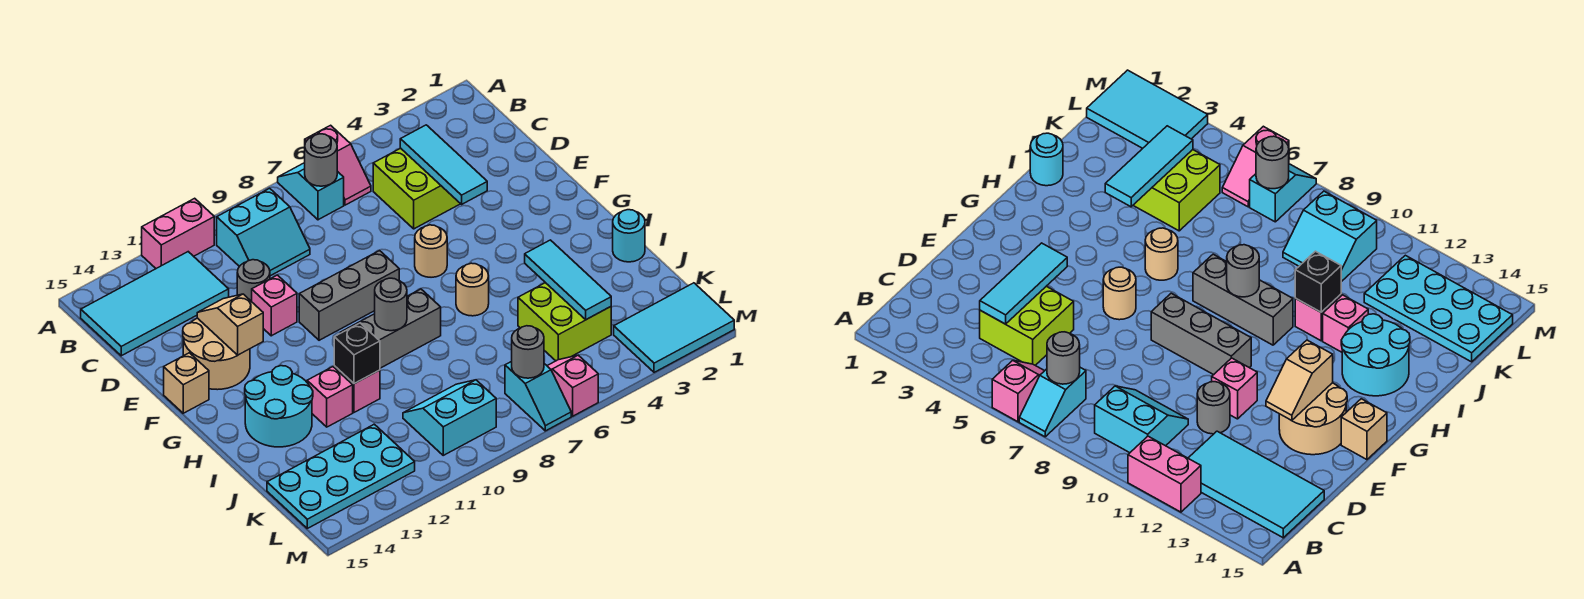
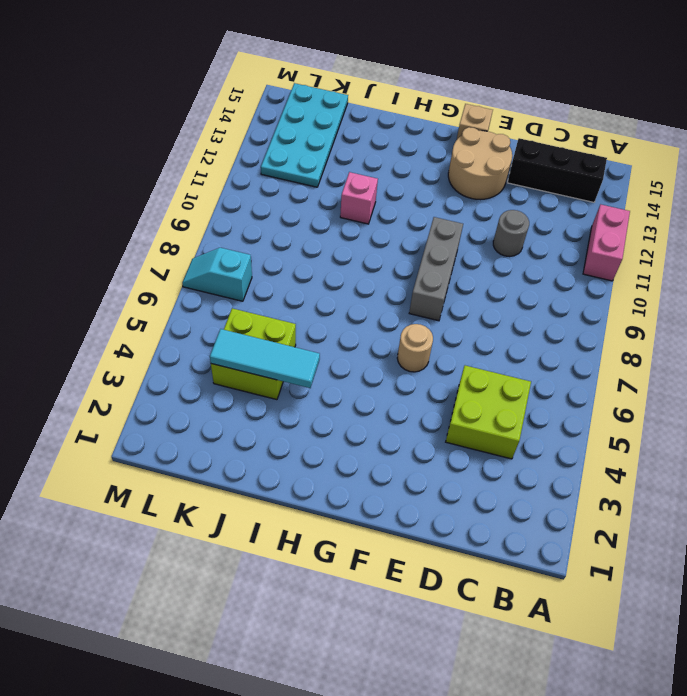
black brick B14:D14 level 1 -> cyan tile B12:C15 level 1
none -> pink slope A6:B6 level 1 top A
none -> cyan slope A7:B7 level 1 top B
none -> cyan slope B9:C10 level 1 top B
none -> pink brick E11 level 1

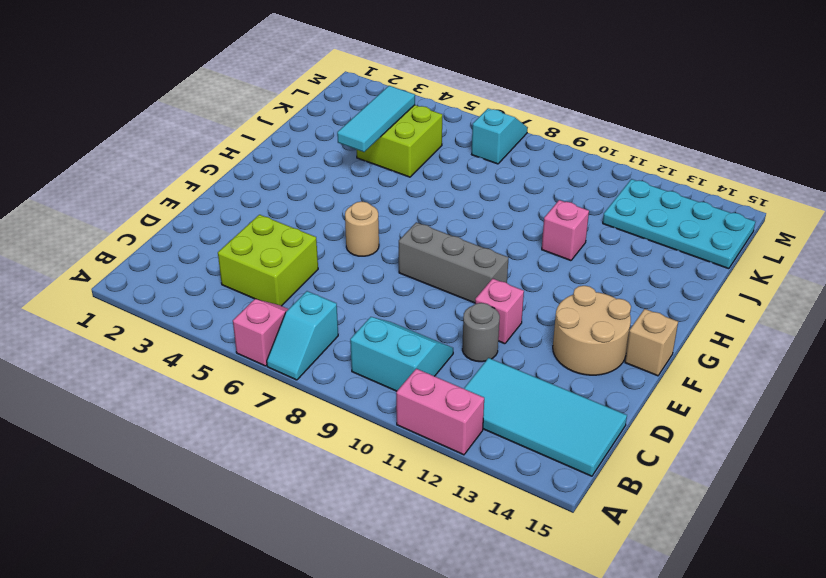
none -> tan round brick H6 level 1
none -> grey brick H8:H10 level 1
none -> cyan round brick H13:I14 level 1
none -> cyan round brick I1 level 1

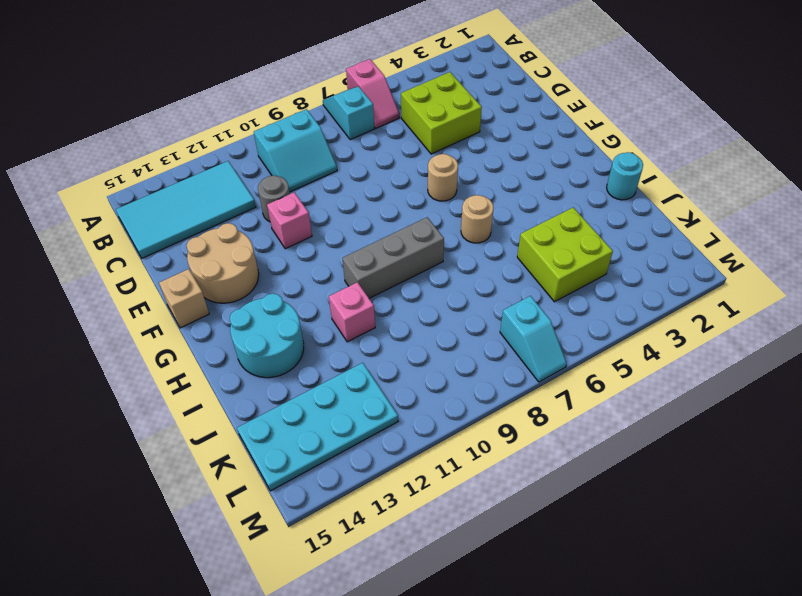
none -> pink brick A11:A12 level 1
none -> grey brick F8:F10 level 1
none -> pink brick I12 level 1
none -> cyan slope K9:L10 level 1 top L

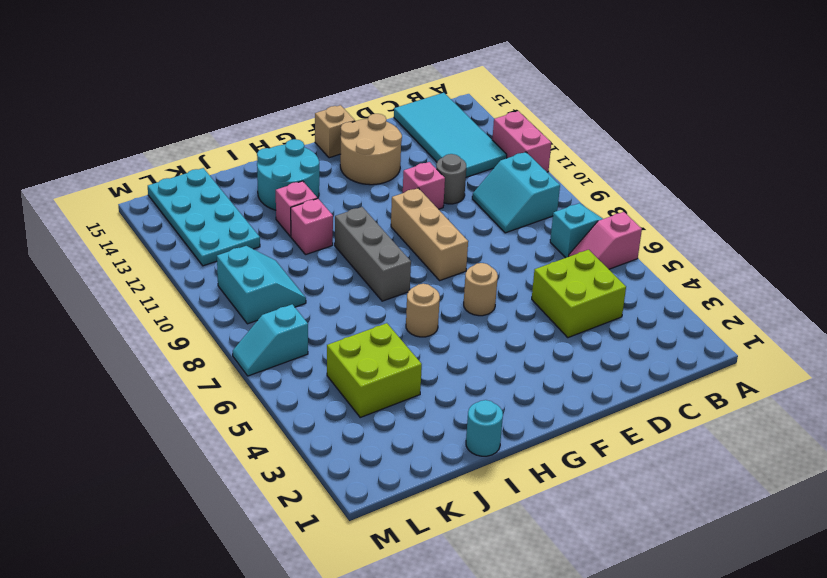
tan brick F8:F10 level 1 -> grey brick F8:F10 level 1
none -> cyan tile L1:M3 level 1
none -> pink slope L6:M6 level 1 top M
none -> grey round brick B7 level 2
none -> cyan tile C4:E4 level 2

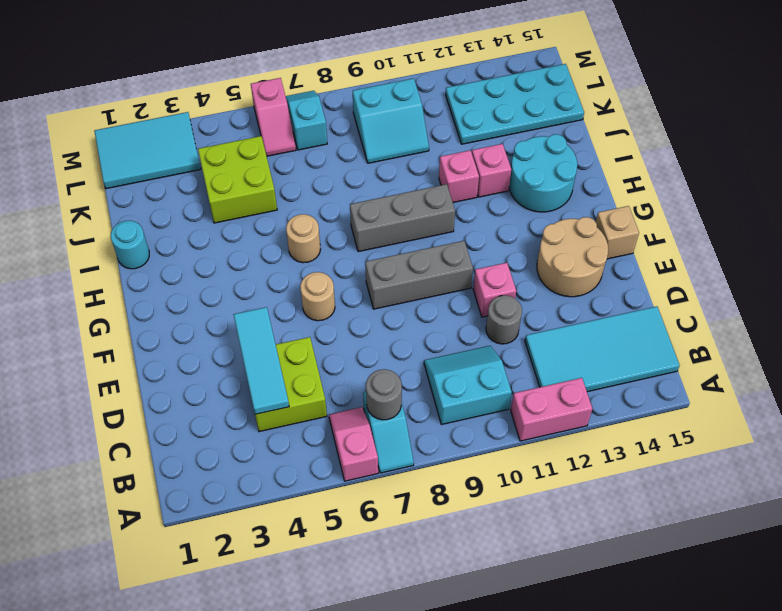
none -> tan slope E13:F13 level 2 top F
none -> grey round brick H9 level 2
none -> cyan tile I4:K4 level 2
none -> black brick I11 level 2

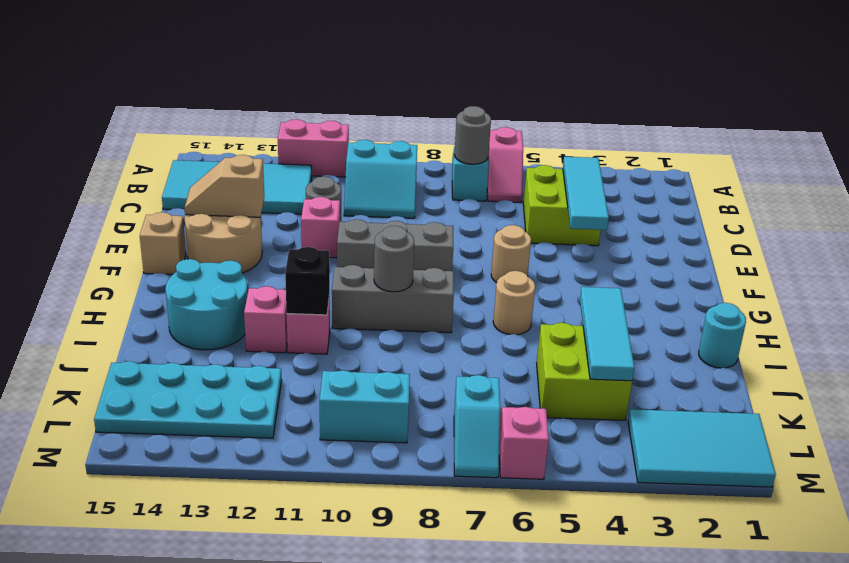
tan slope E13:E14 level 2 top 13 -> tan slope E13:F13 level 2 top F
none -> grey round brick L7 level 2

